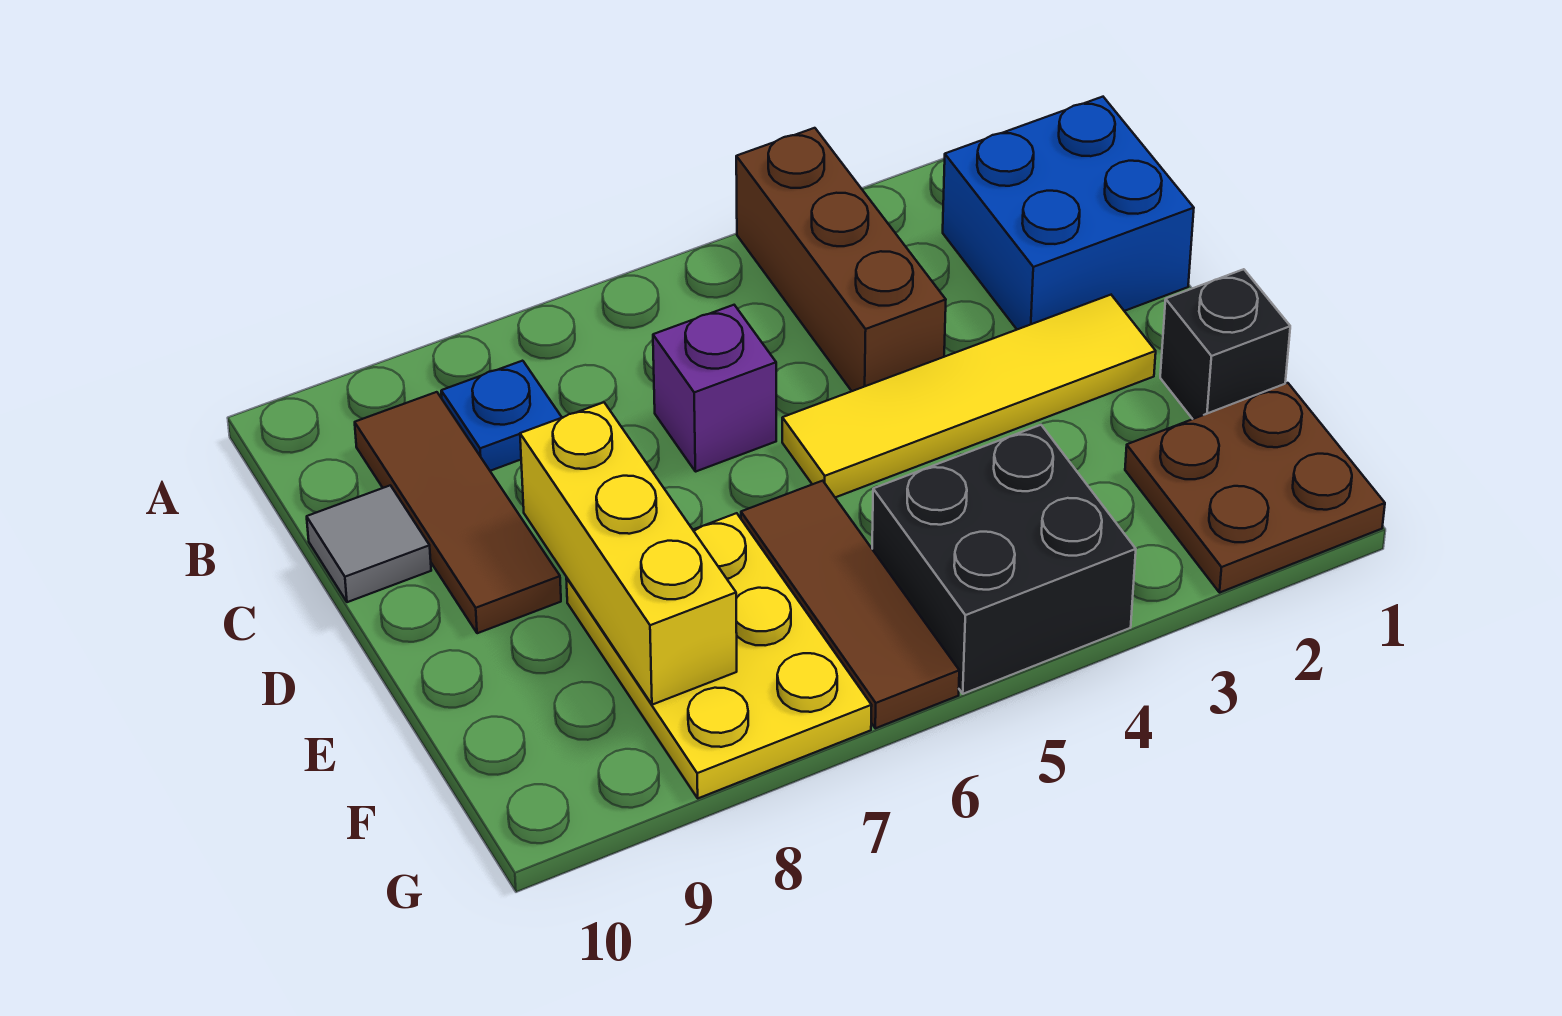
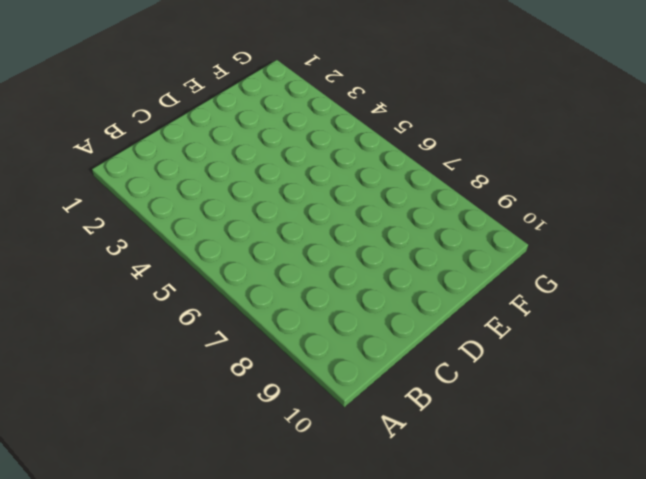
none -> brown brick A4:C4 level 1
none -> blue brick B1:C2 level 1
none -> blue plate B8 level 1

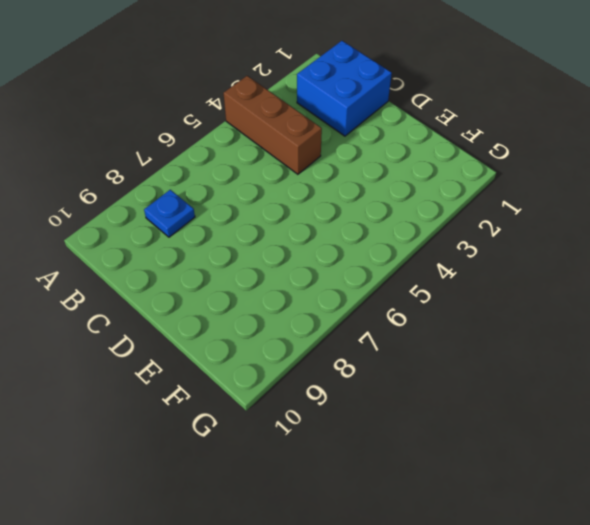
none -> brown tile B9:D9 level 1
none -> purple brick C6 level 1
none -> grey tile C10 level 1

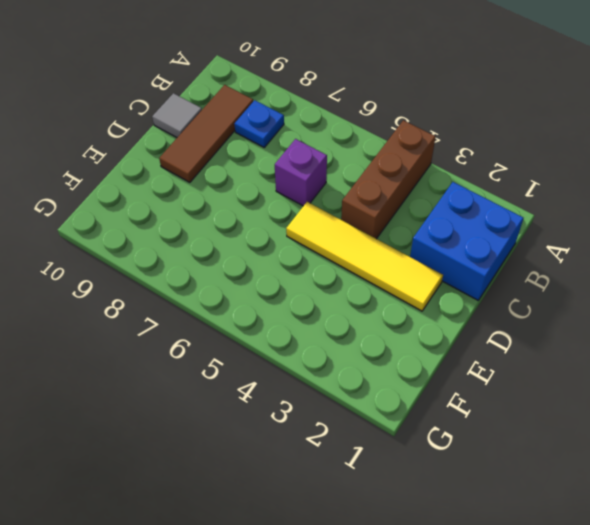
none -> black brick E1 level 1
none -> brown tile E6:G6 level 1
none -> yellow plate E7:G8 level 1

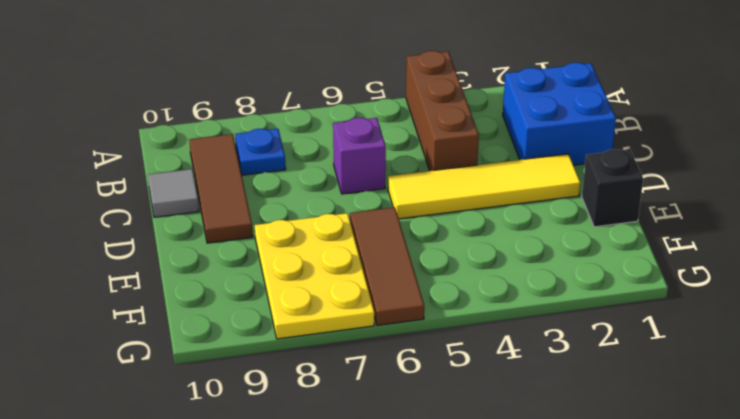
none -> brown plate F1:G2 level 1
none -> black brick F4:G5 level 1
none -> yellow brick D8:F8 level 2

